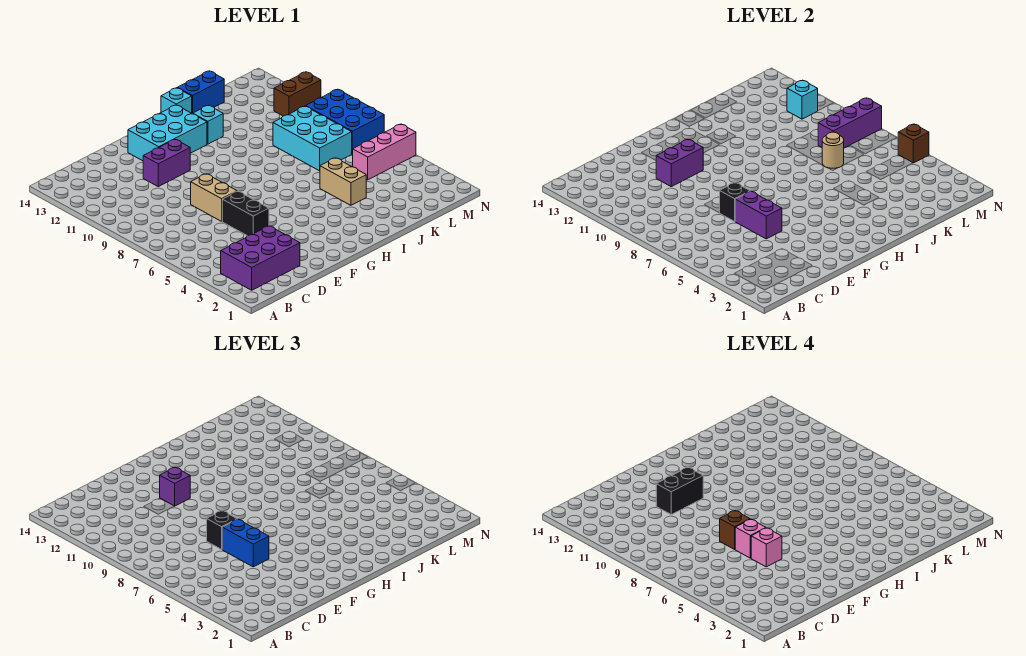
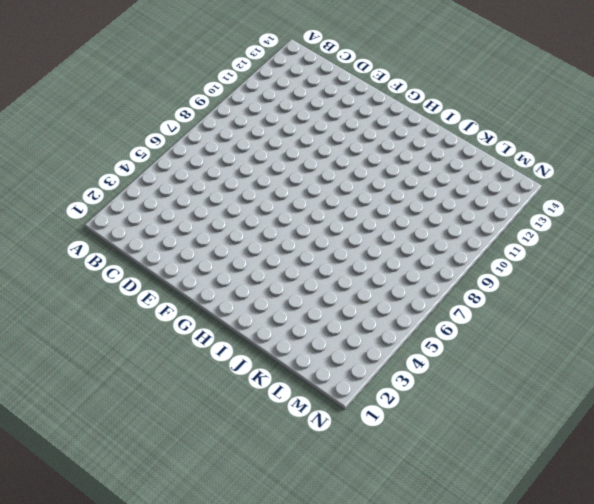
none -> purple brick B2:D3 level 1
none -> black brick E5:E6 level 1
none -> tan brick E7:E8 level 1

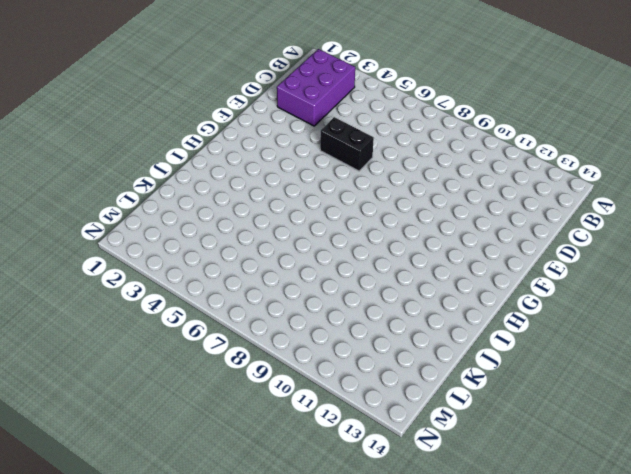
none -> tan brick E7:E8 level 1
none -> purple brick E11:F11 level 1
none -> cyan brick F12:H13 level 1

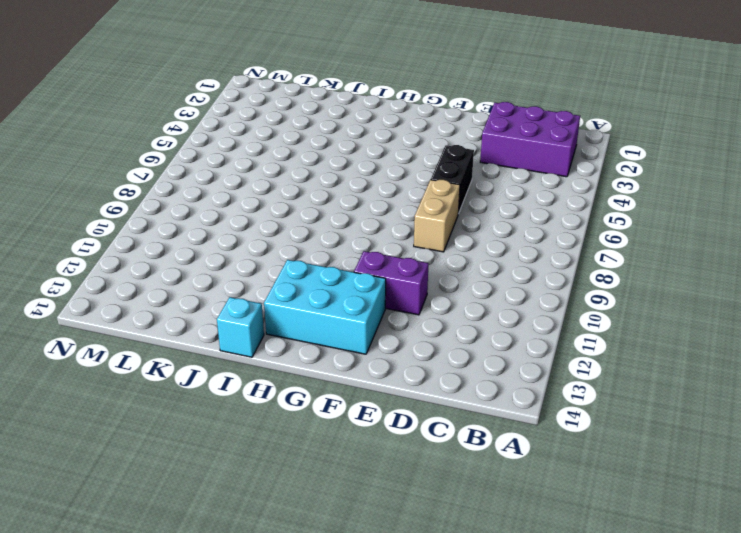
none -> cyan brick I12 level 1
none -> tan brick J4:J5 level 1
none -> blue brick J14:K14 level 1

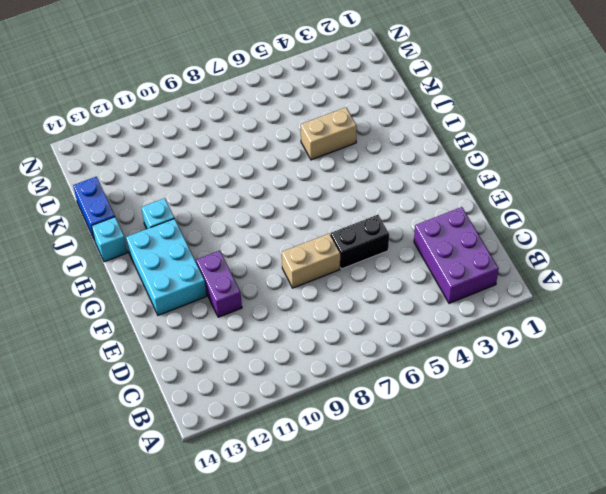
none -> cyan brick K7:L9 level 1
none -> pink brick L5:N5 level 1
none -> blue brick M7:N9 level 1

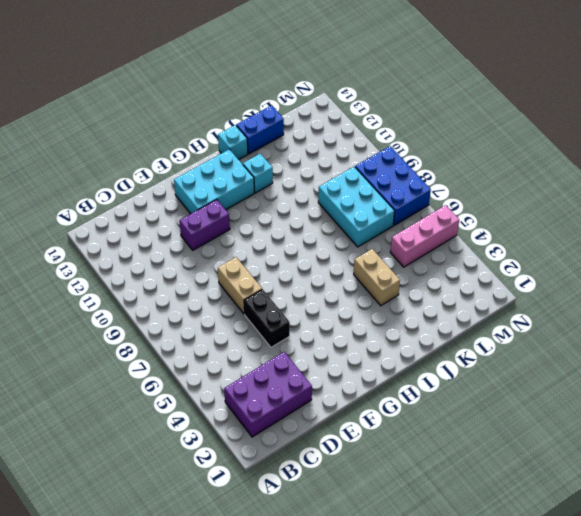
none -> brown brick M11:N11 level 1
none -> purple brick E5:E6 level 2
none -> black brick E7 level 2

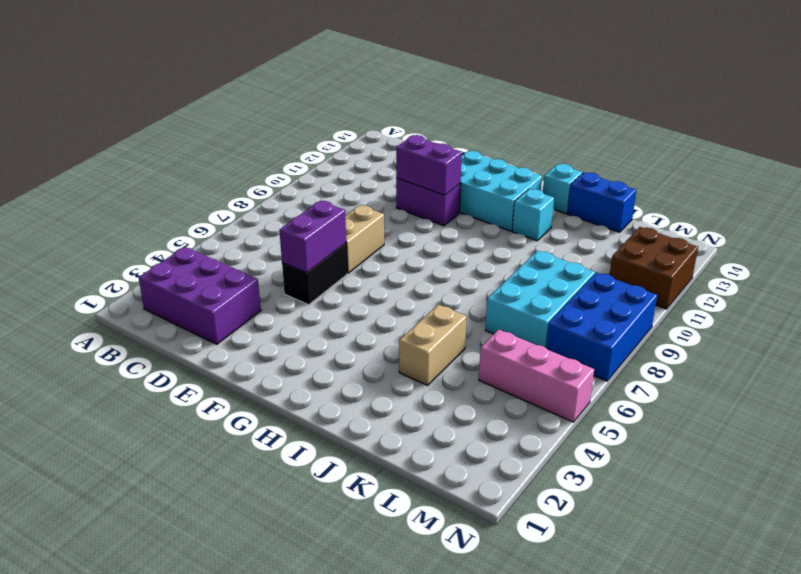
brown brick M11:N12 level 1 -> brown brick M11:N11 level 1
none -> black brick E7 level 2
none -> tan round brick K7 level 2
none -> purple brick L8:N8 level 2

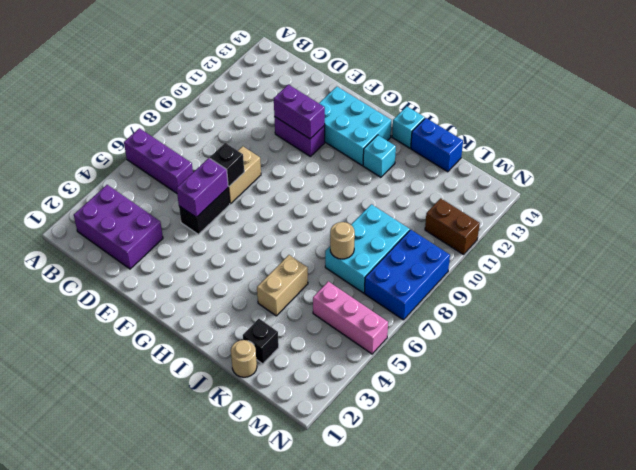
purple brick A6:C6 level 1 -> purple brick L8:N8 level 2
tan round brick K1 level 1 -> none
black brick K2 level 1 -> black brick E7 level 3
none -> cyan brick M11 level 2
none -> brown brick N5 level 2
none -> blue brick E5:E6 level 3

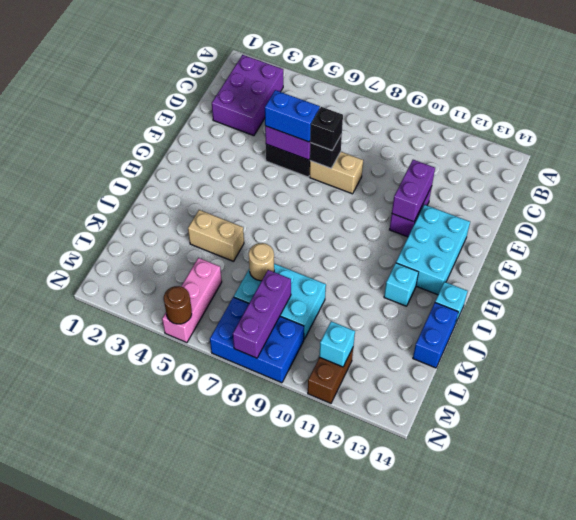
brown round brick N5 level 2 -> brown brick N5 level 2
none -> purple brick F11 level 3
none -> pink brick E5 level 4
none -> pink brick E6 level 4

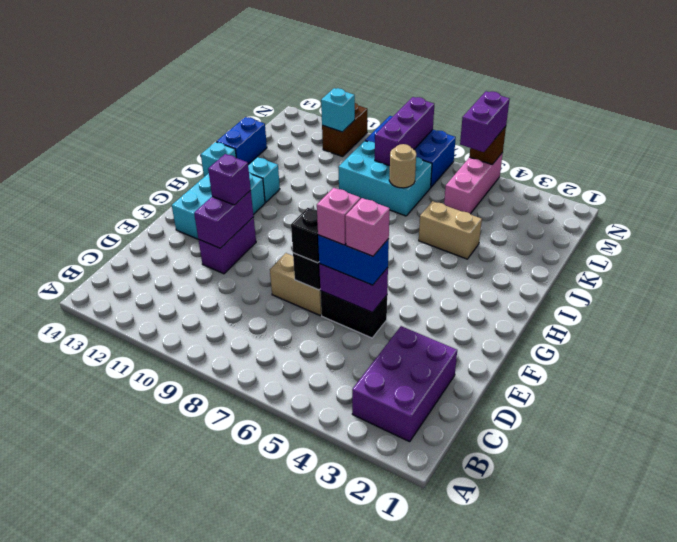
purple brick M5:N5 level 3 -> none
none -> brown brick E7 level 4
none -> black brick E11:F11 level 4

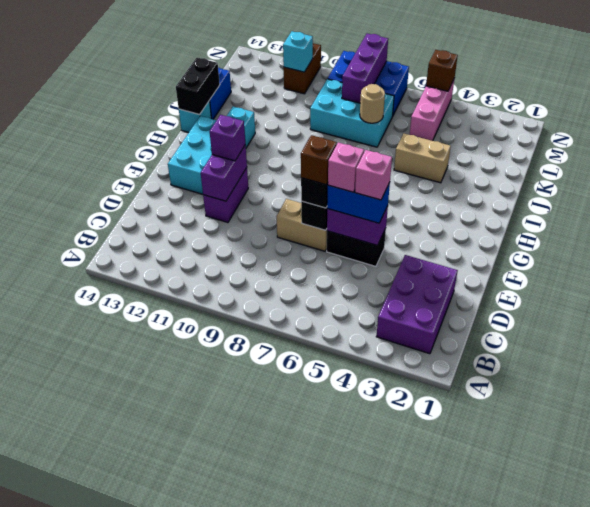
black brick I14:J14 level 2 -> black brick E11:F11 level 4

